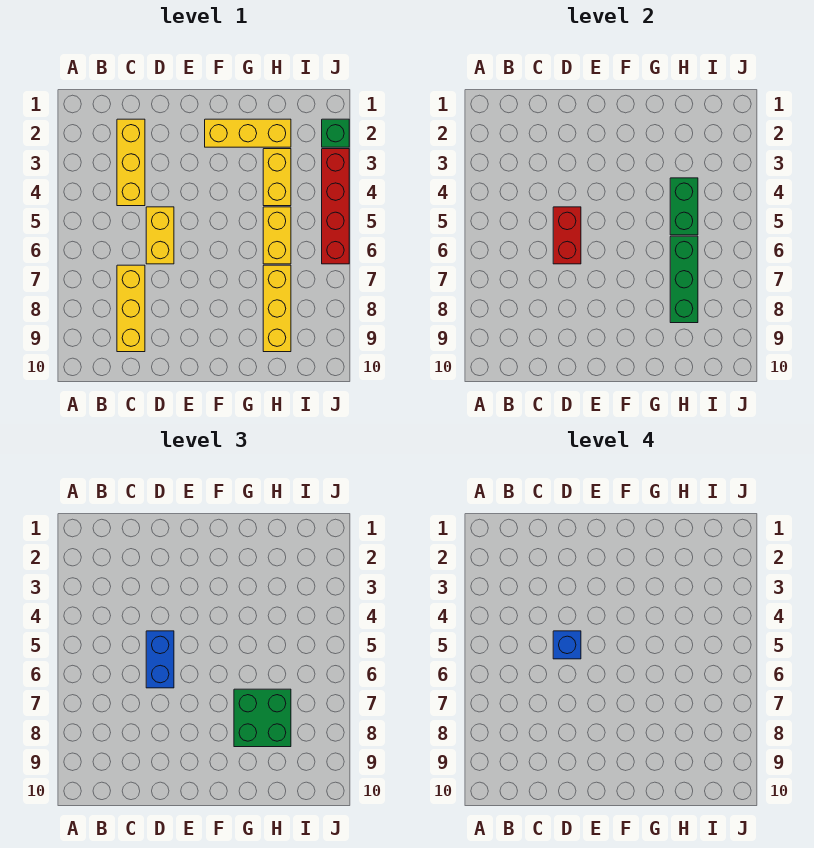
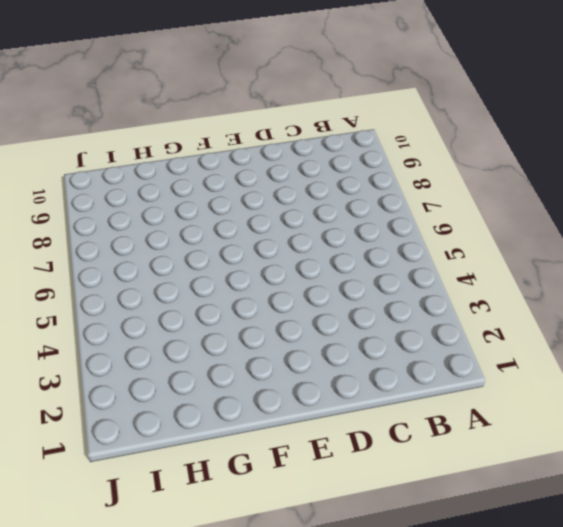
none -> yellow brick C2:C4 level 1
none -> yellow brick C7:C9 level 1
none -> yellow brick D5:D6 level 1

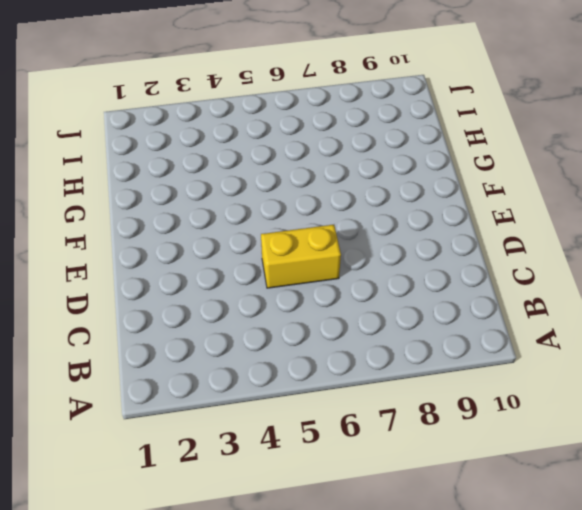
none -> yellow brick C2:C4 level 1
none -> yellow brick C7:C9 level 1
none -> yellow brick F2:H2 level 1

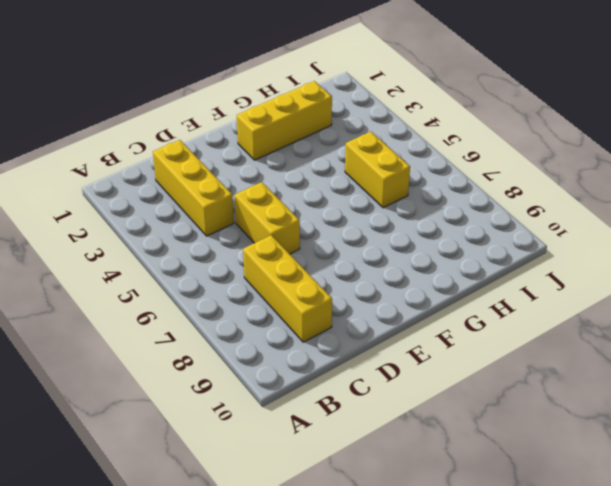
none -> yellow brick H3:H4 level 1
none -> yellow brick H7:H9 level 1
none -> green brick J2 level 1

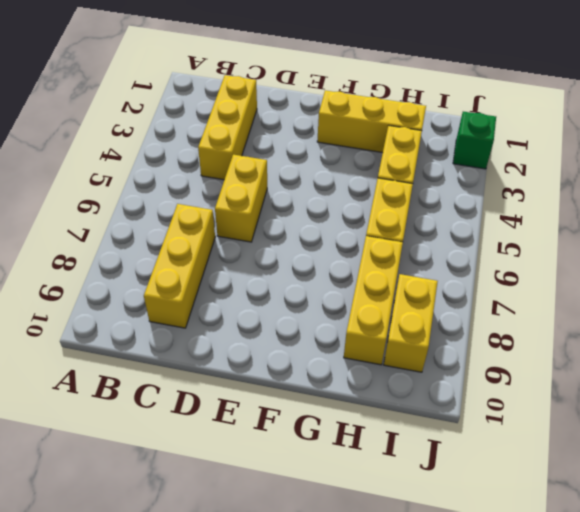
yellow brick I8:I9 level 1 -> none
none -> red brick J3:J6 level 1
none -> red brick D5:D6 level 2
none -> green brick H4:H5 level 2

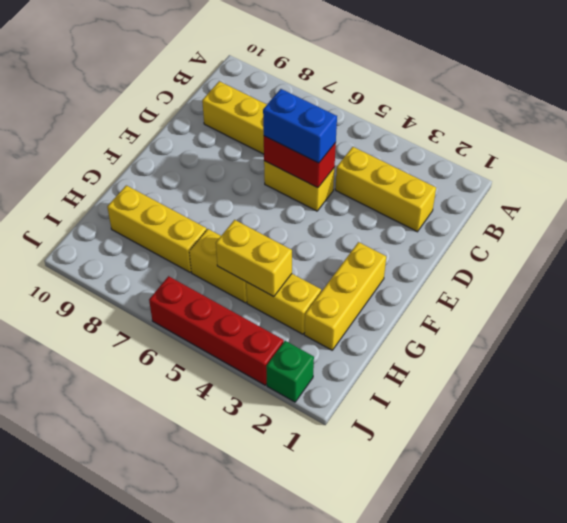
yellow brick H4:H5 level 2 -> green brick H4:H5 level 2
none -> green brick H6:H8 level 2
none -> green brick G7:H8 level 3
none -> blue brick D5 level 4

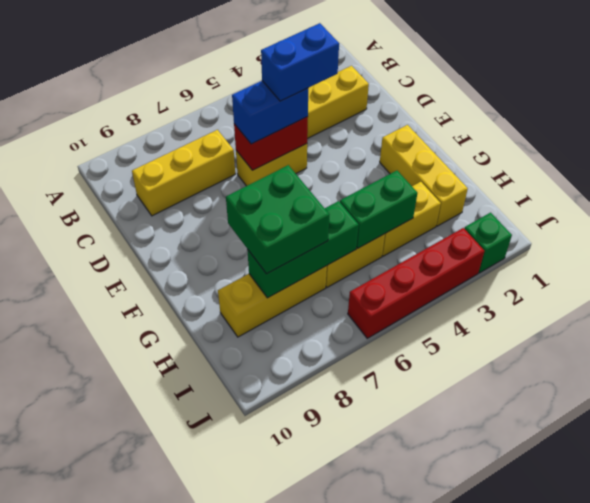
blue brick D4:D5 level 4 -> blue brick D5 level 4

